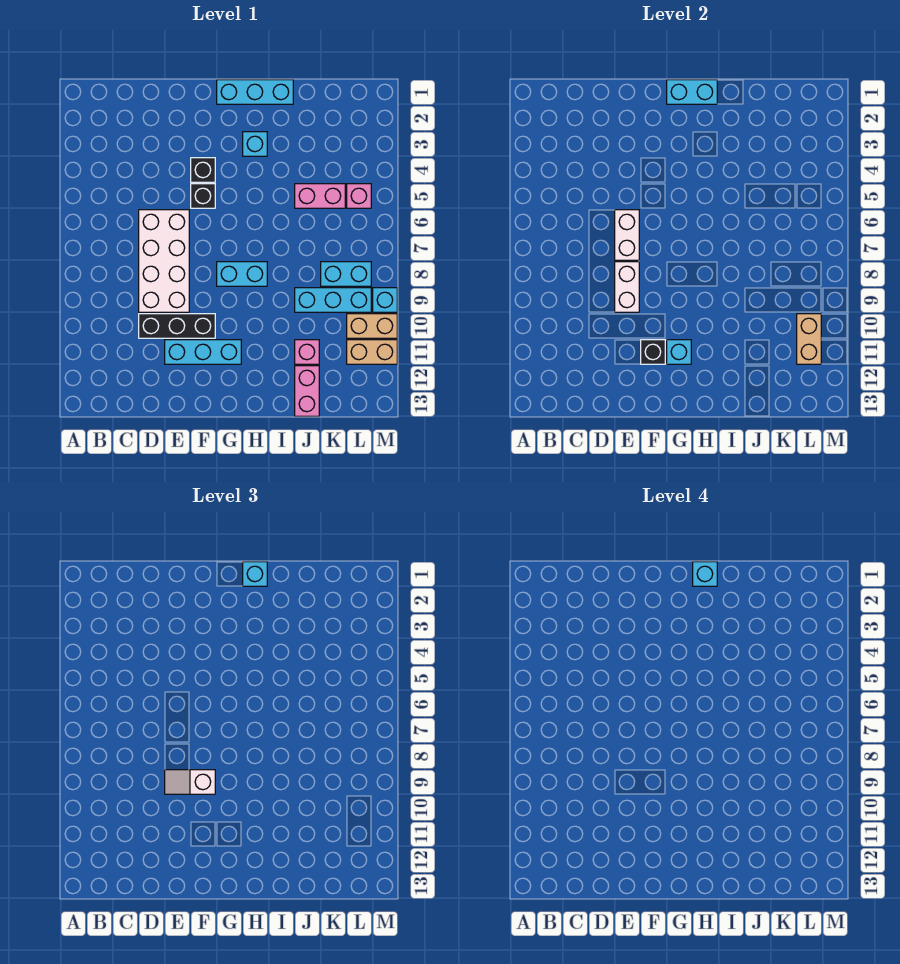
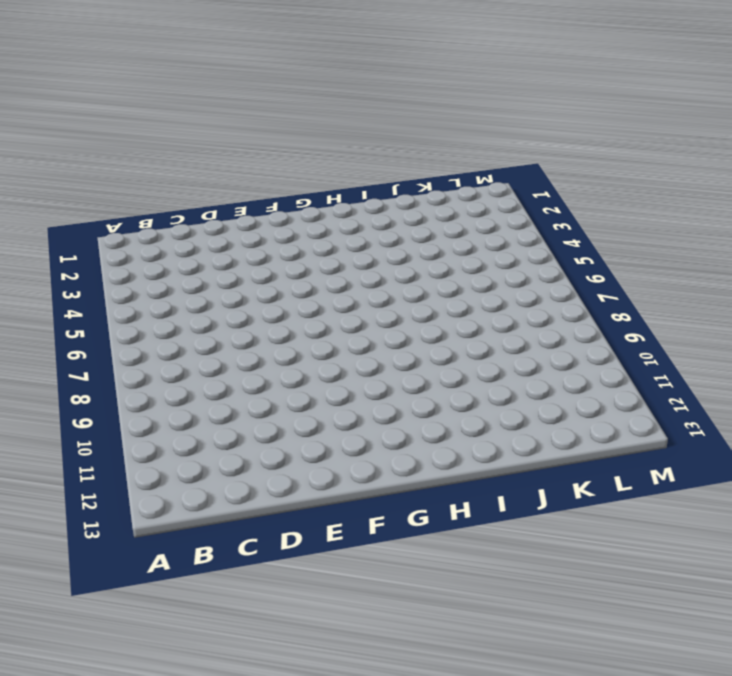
none -> white brick D6:E9 level 1
none -> black brick D10:F10 level 1
none -> cyan brick E11:G11 level 1

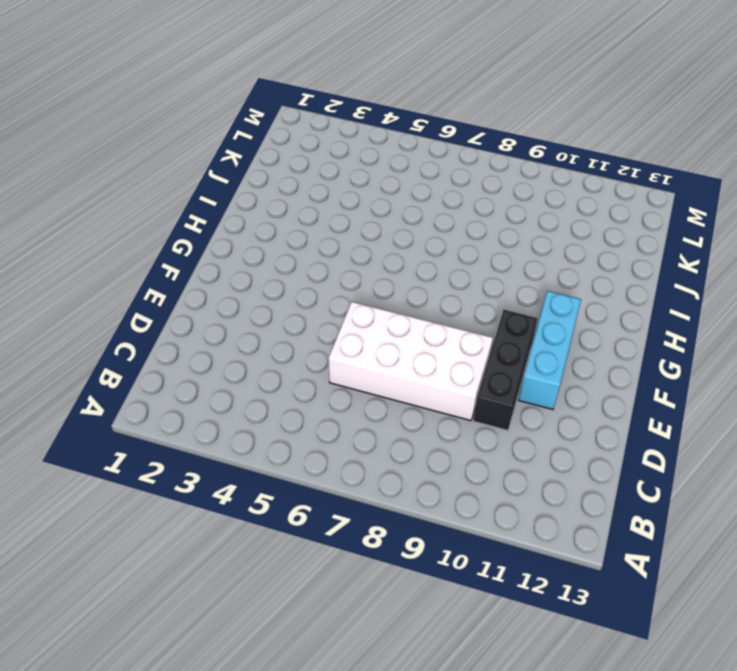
none -> black brick F4 level 1
none -> black brick F5 level 1
none -> cyan brick G1:I1 level 1

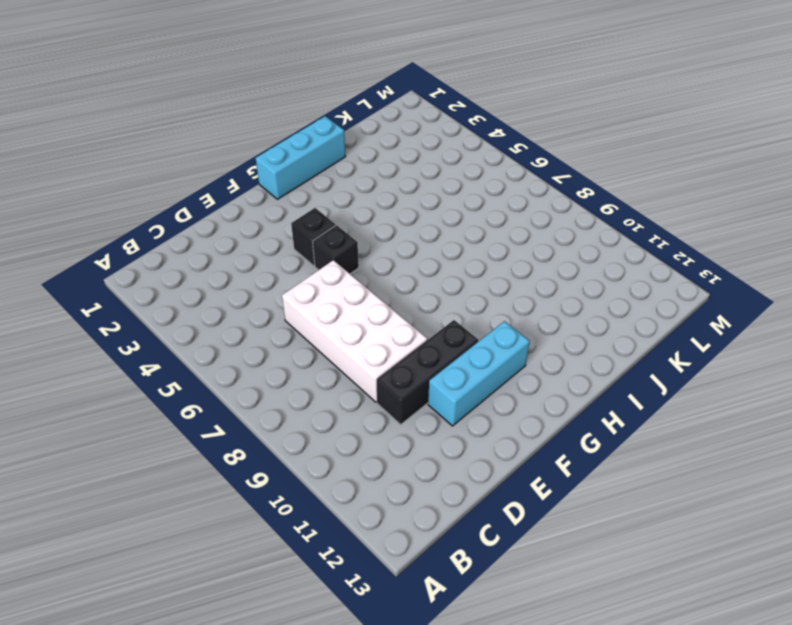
none -> cyan brick G8:H8 level 1
none -> cyan brick H3 level 1
none -> pink brick J5:K5 level 1

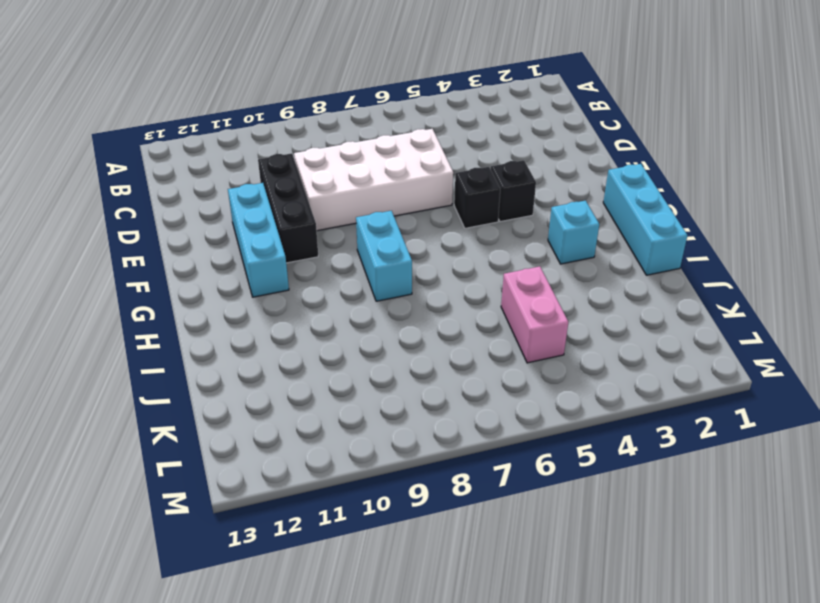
none -> cyan brick J9:L9 level 1
none -> pink brick J11 level 1
none -> pink brick J12:J13 level 1

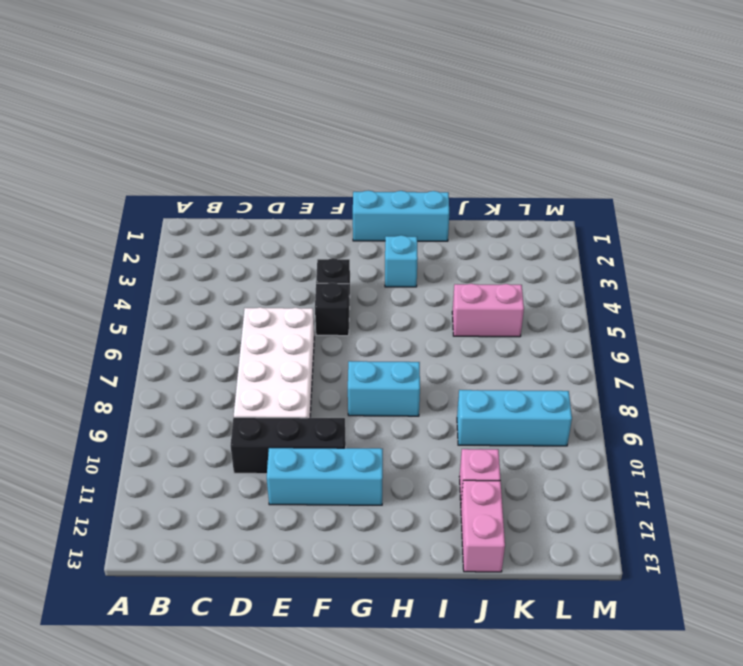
none -> cyan brick K8:L8 level 1
none -> pink brick L5 level 1
none -> tan brick L10:M10 level 1

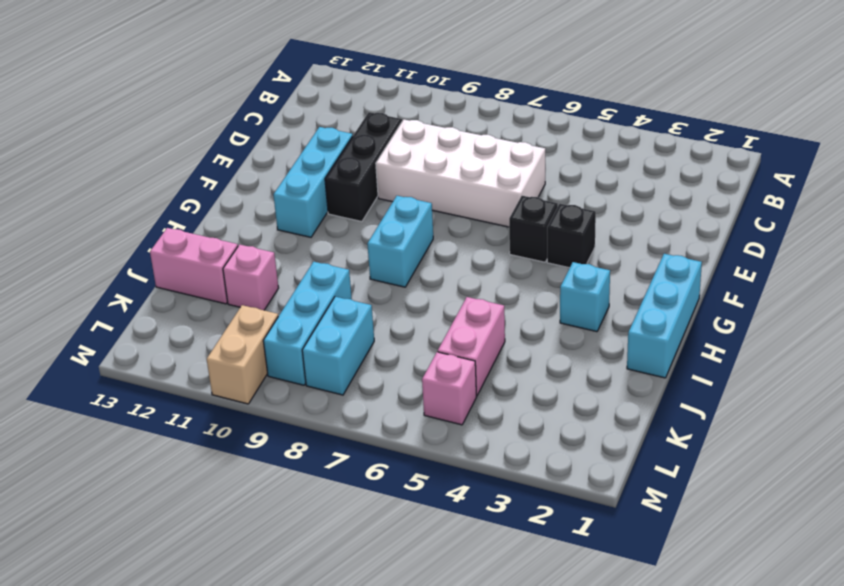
none -> tan brick L11:M11 level 1
none -> cyan brick M9 level 1
none -> white brick E6:E7 level 2

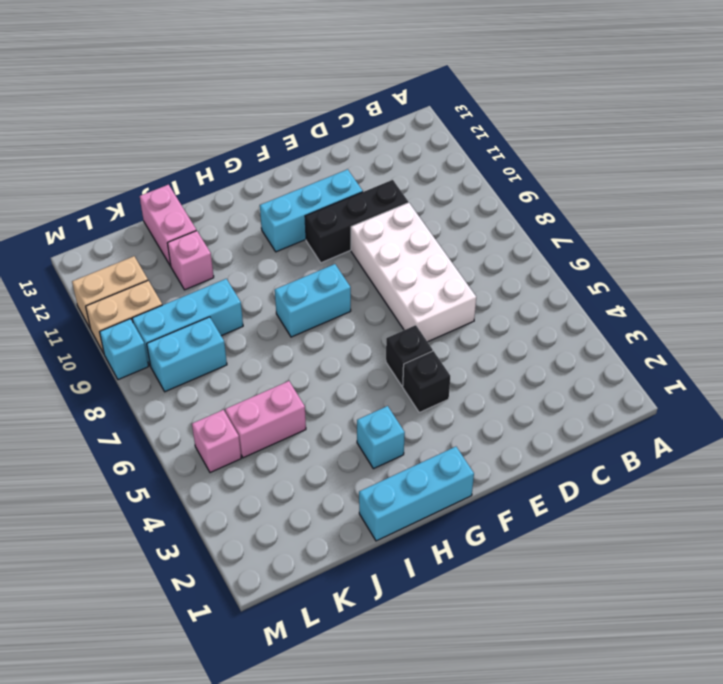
none -> white brick E6:E7 level 2
none -> white brick E8:E9 level 2
none -> black brick F11 level 2

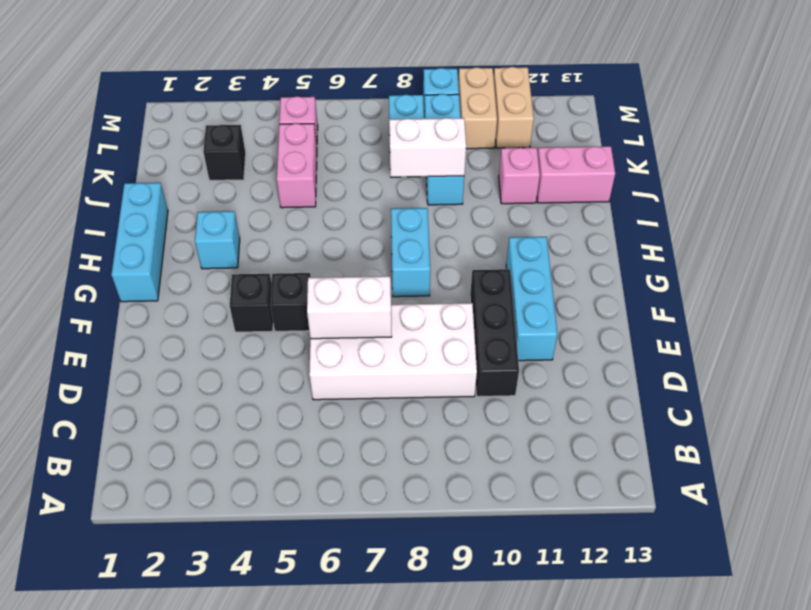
white brick J8:J9 level 2 -> white brick E8:E9 level 2
black brick K3 level 1 -> black brick F11 level 2
none -> cyan brick G1:H1 level 2
none -> cyan brick G11 level 2
none -> tan brick L10:L11 level 2

